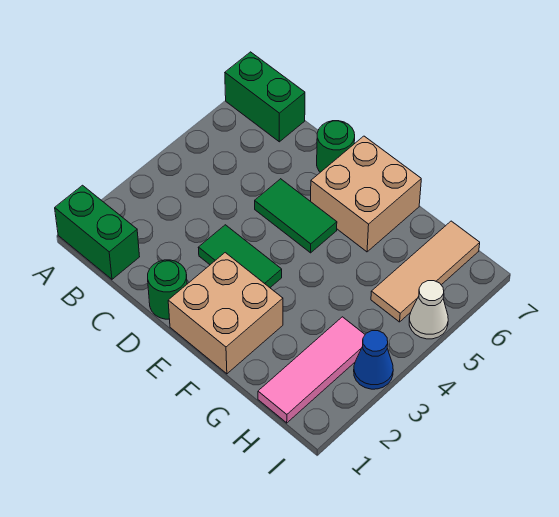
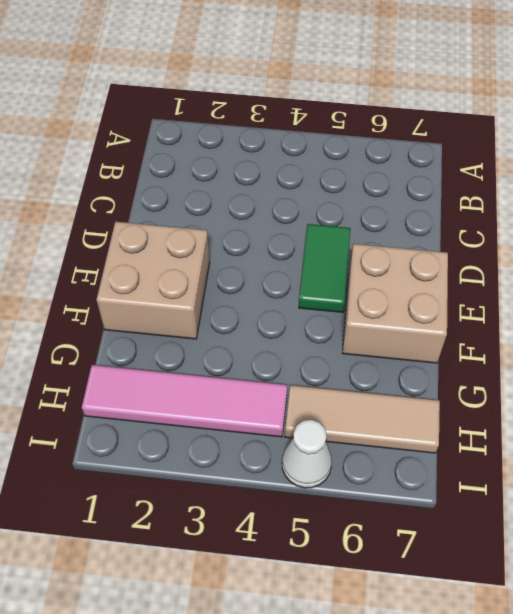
pink tile H1:H4 level 1 -> pink tile H1:H3 level 1
none -> green brick A1:B1 level 1
none -> green brick A7:B7 level 1
none -> green round brick D1 level 1

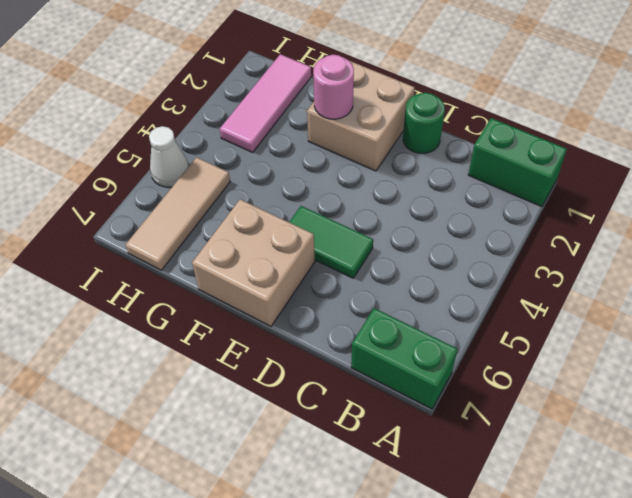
pink round brick F2 level 2 -> none
none -> green tile D3:E3 level 1
none -> green round brick D7 level 1
none -> blue cone I3 level 1

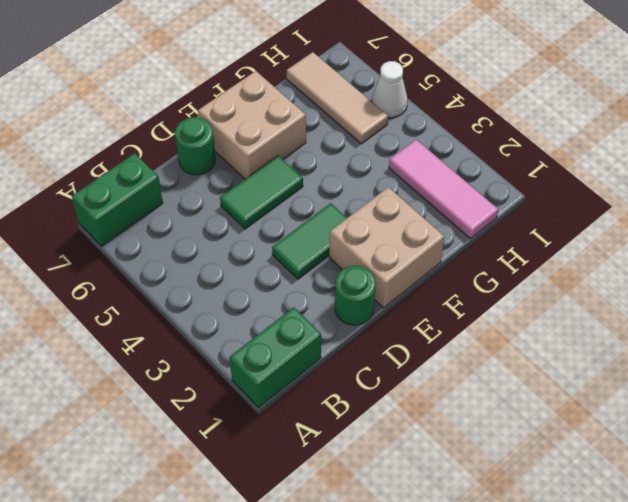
none -> blue cone I3 level 1

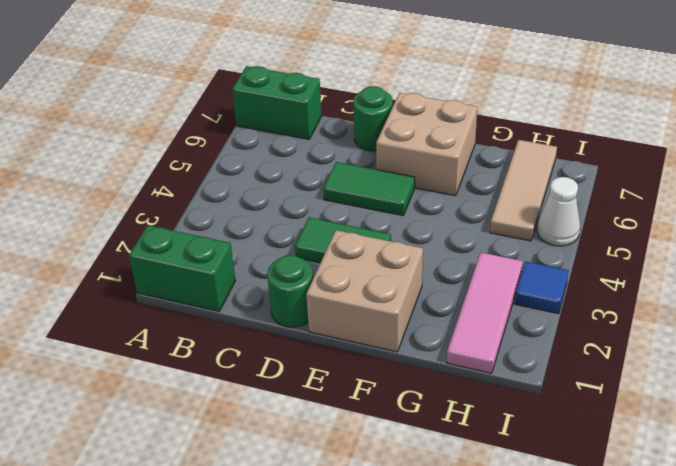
blue tile I3 level 1 -> blue cone I3 level 1

